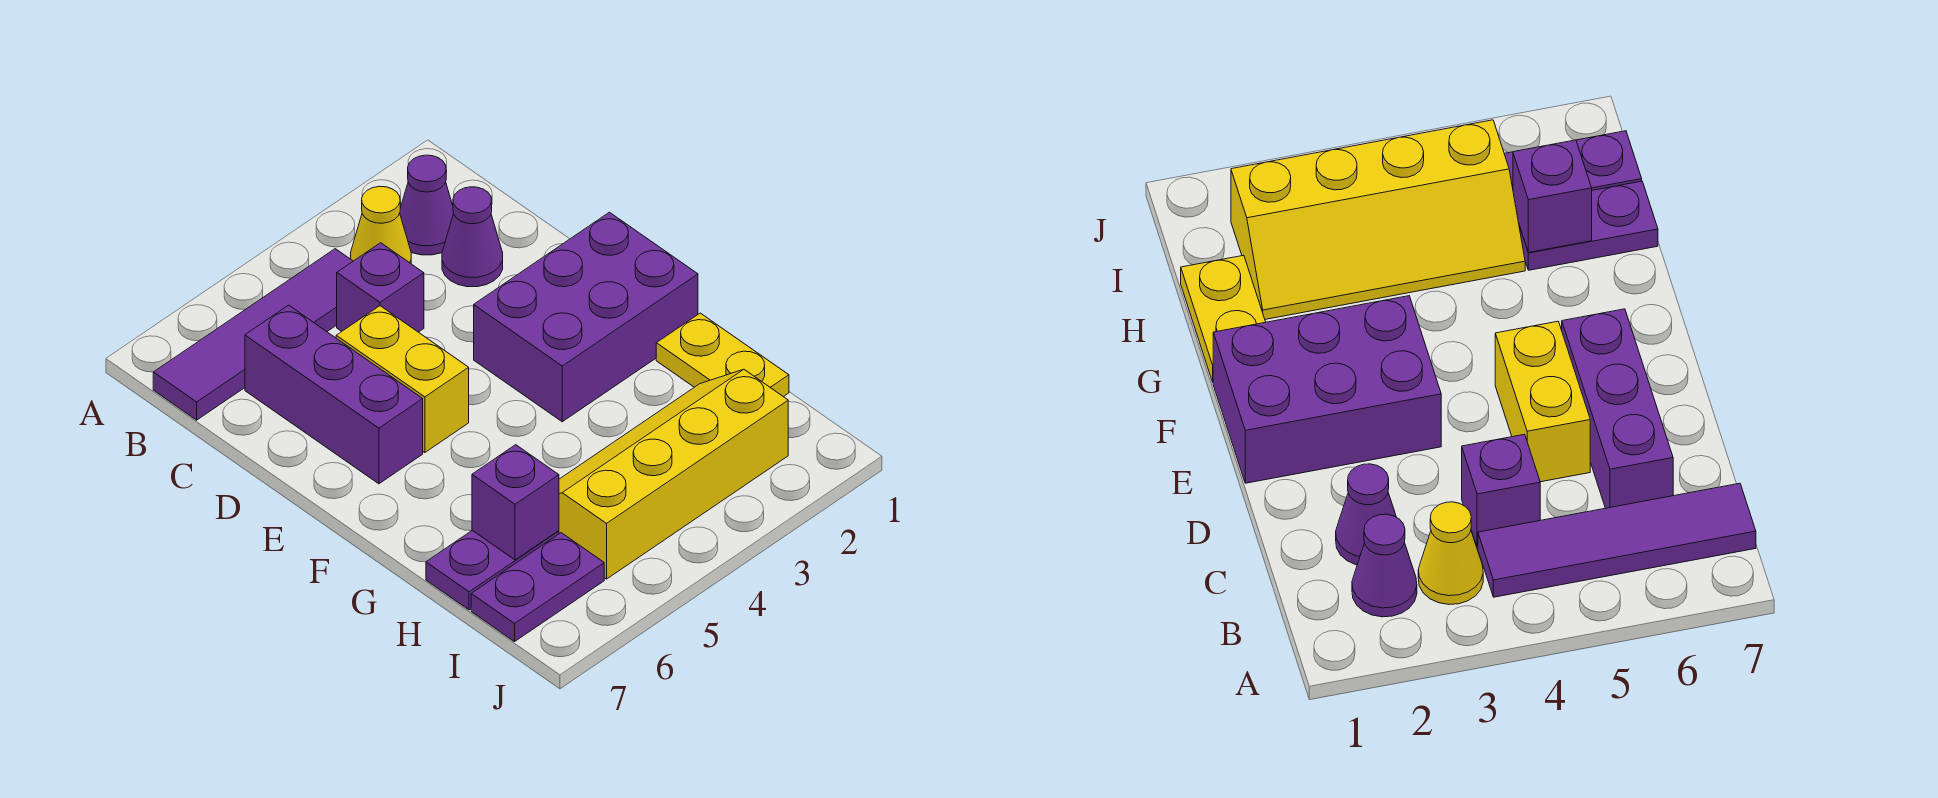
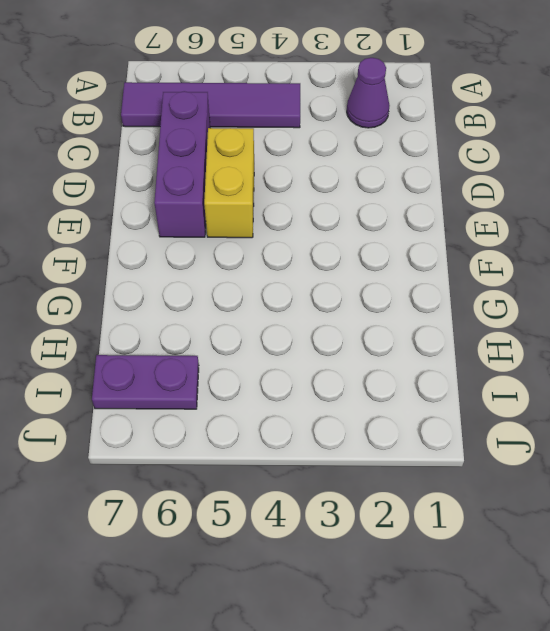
none -> yellow cone B3 level 1
none -> purple cone C2 level 1
none -> purple brick C4 level 1

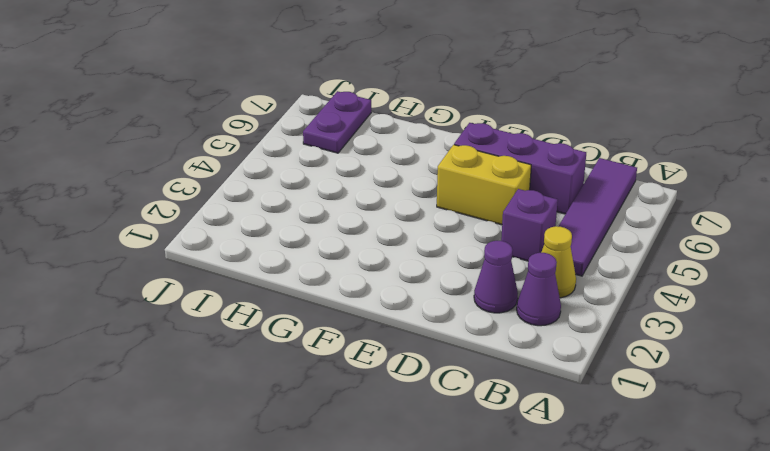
none -> purple brick E1:F3 level 1
none -> yellow plate G1:H1 level 1
none -> yellow slope H2:I5 level 1 top I

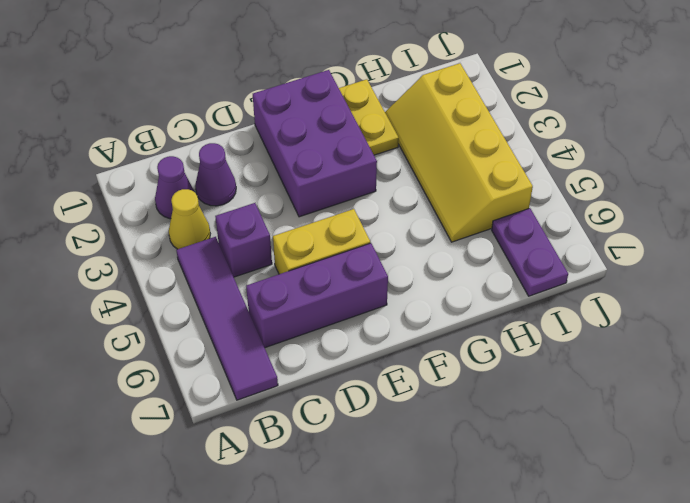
yellow plate G1:G2 level 1 -> yellow plate G1:H1 level 1
none -> purple plate H6:H7 level 1
none -> purple brick H6 level 2

